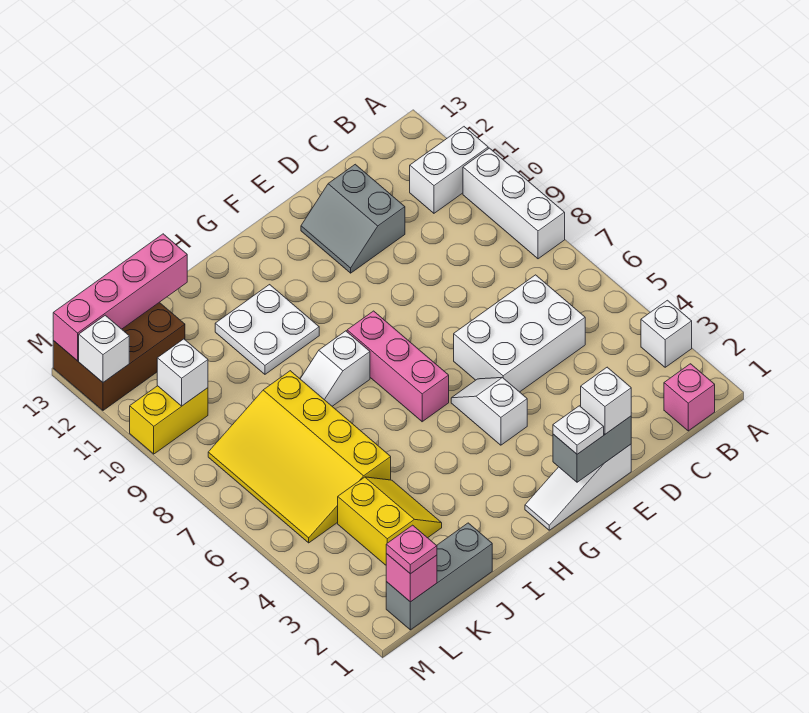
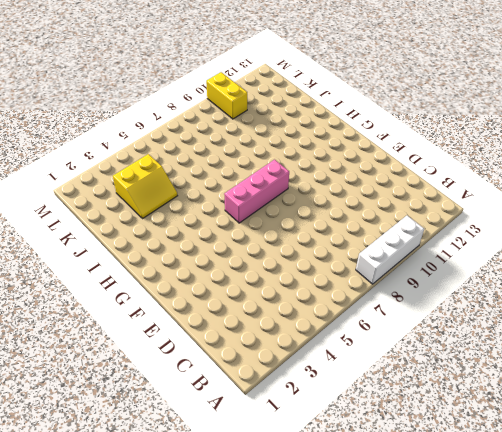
none -> white brick A3 level 1
none -> white brick A11:B11 level 1
none -> pink brick B1 level 1

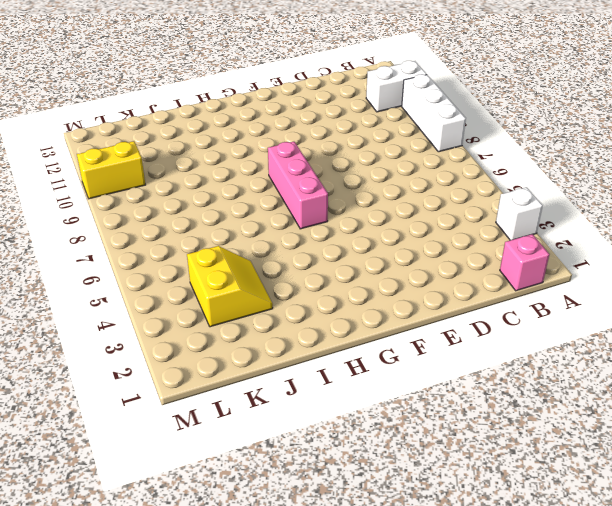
none -> white brick C5:E6 level 1
none -> grey slope D11:E12 level 1 top D
none -> white slope E1:G1 level 1 top E

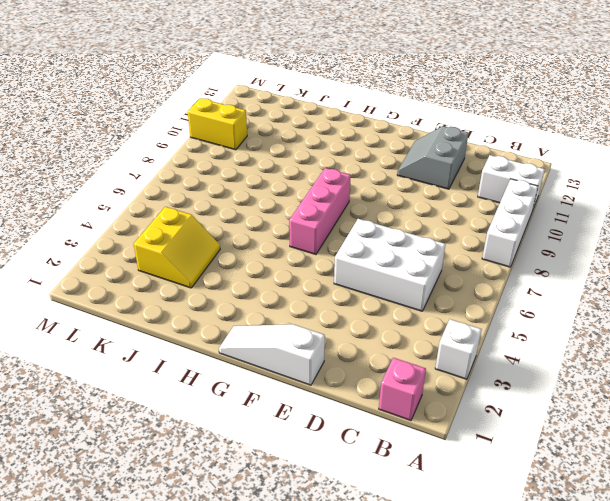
none -> white slope F4:F5 level 1 top 4
none -> white slope H8:I8 level 1 top H
none -> white plate H10:I11 level 1

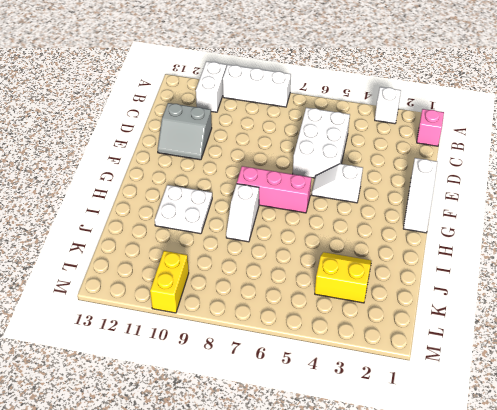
none -> grey brick J1:L1 level 1
none -> yellow slope J5:L8 level 1 top J
none -> brown brick K12:M13 level 1

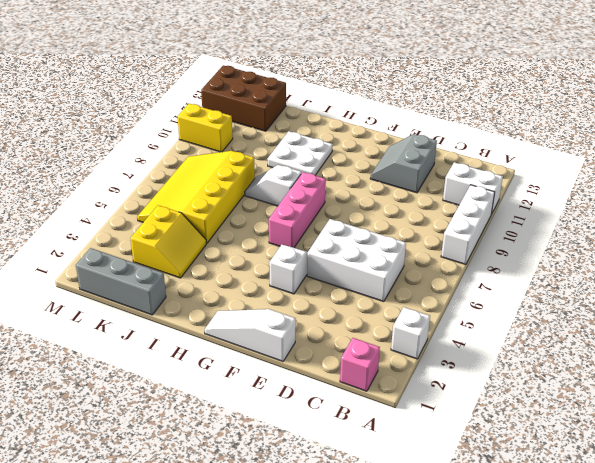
none -> grey brick E1:F1 level 2
none -> pink brick J13:M13 level 2
none -> pink brick L1 level 2

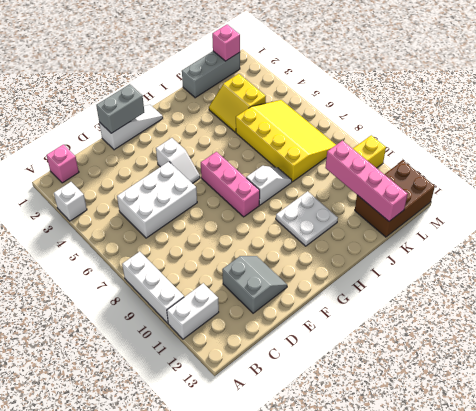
pink brick K10:K13 level 2 -> pink brick J13:M13 level 2
none -> white brick L10 level 2
none -> white brick M12 level 2
none -> white brick E1 level 3

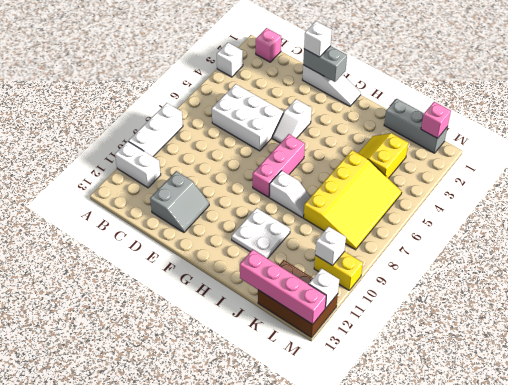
none -> white plate F1 level 3
none -> pink plate L1 level 3

